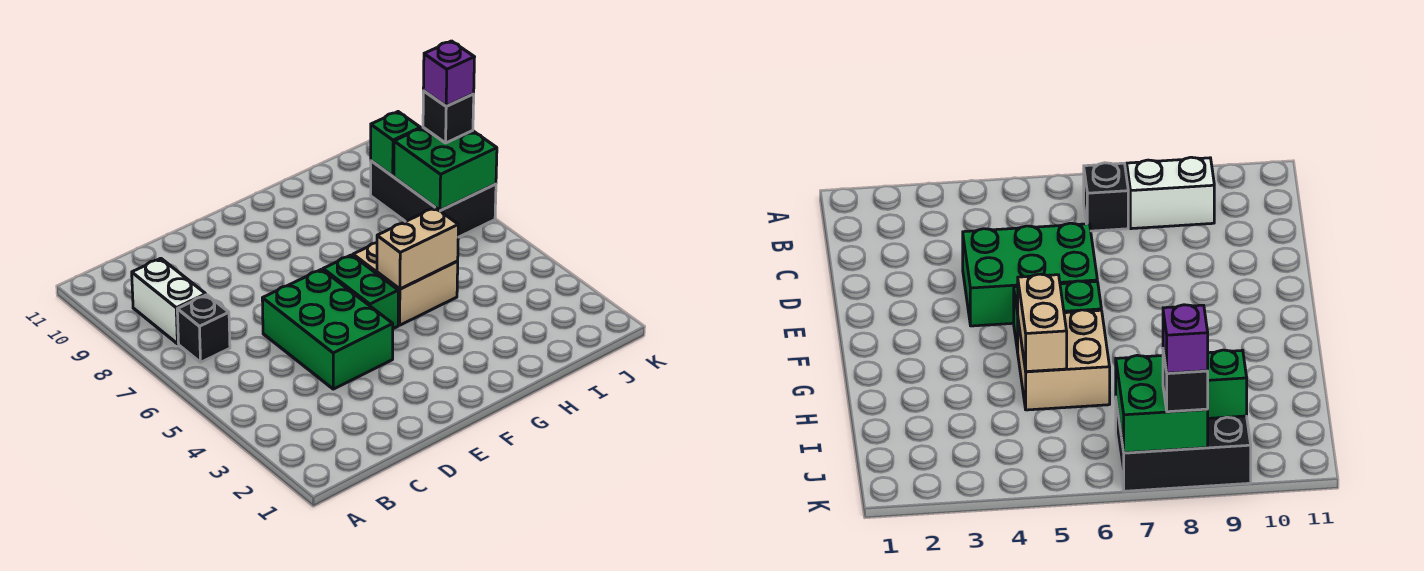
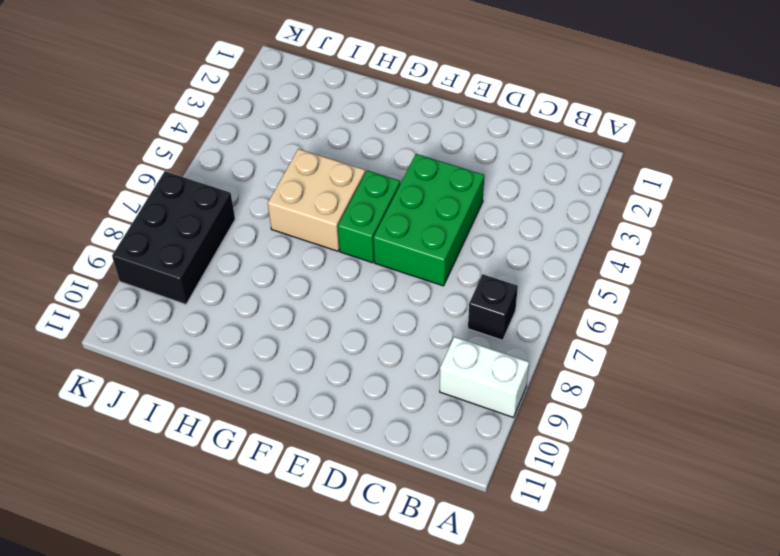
white brick A9:B9 level 1 -> white brick B8:B9 level 1
none -> tan brick G5:H5 level 2
none -> green brick J7:K8 level 2

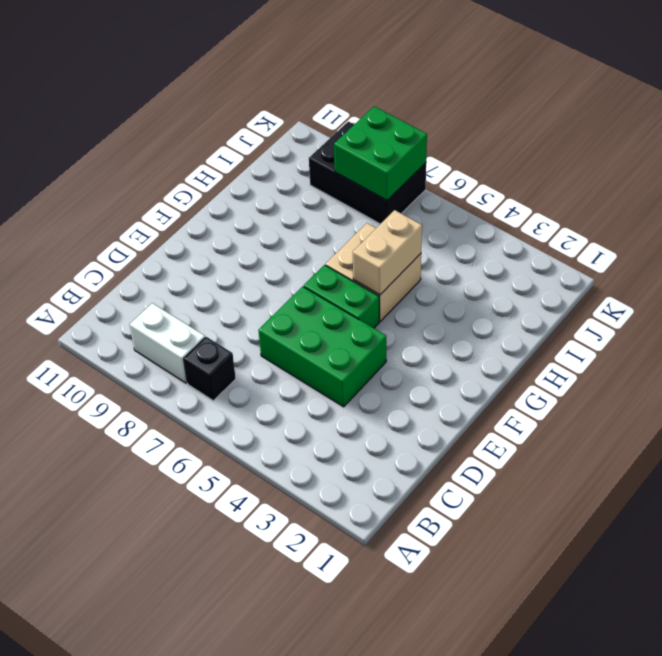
none -> green brick J9 level 2
none -> black brick K8 level 3

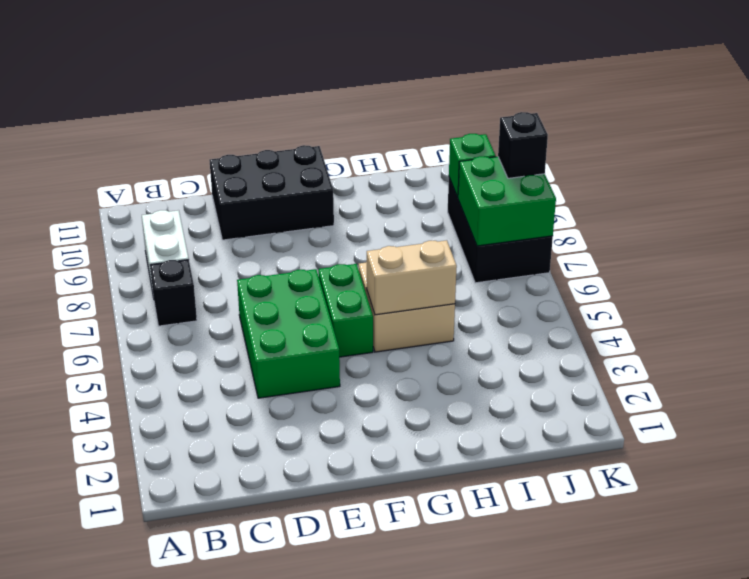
black brick D10:F11 level 1 -> none
none -> purple brick K8 level 4

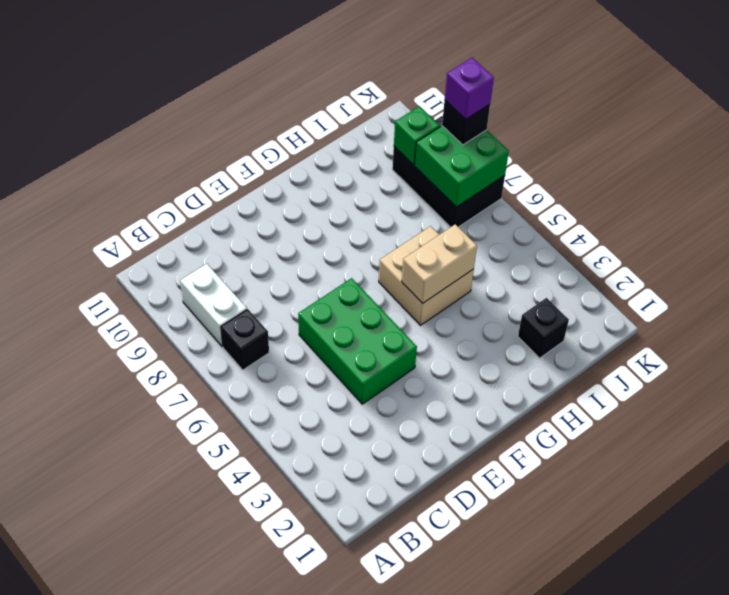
black brick I2 level 1 -> none
none -> green brick F5:F6 level 1

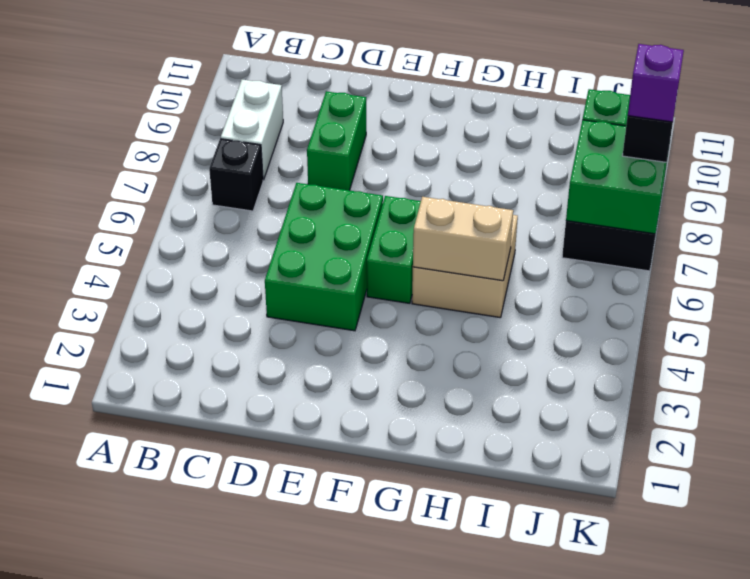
green brick D8:D9 level 1 -> none

